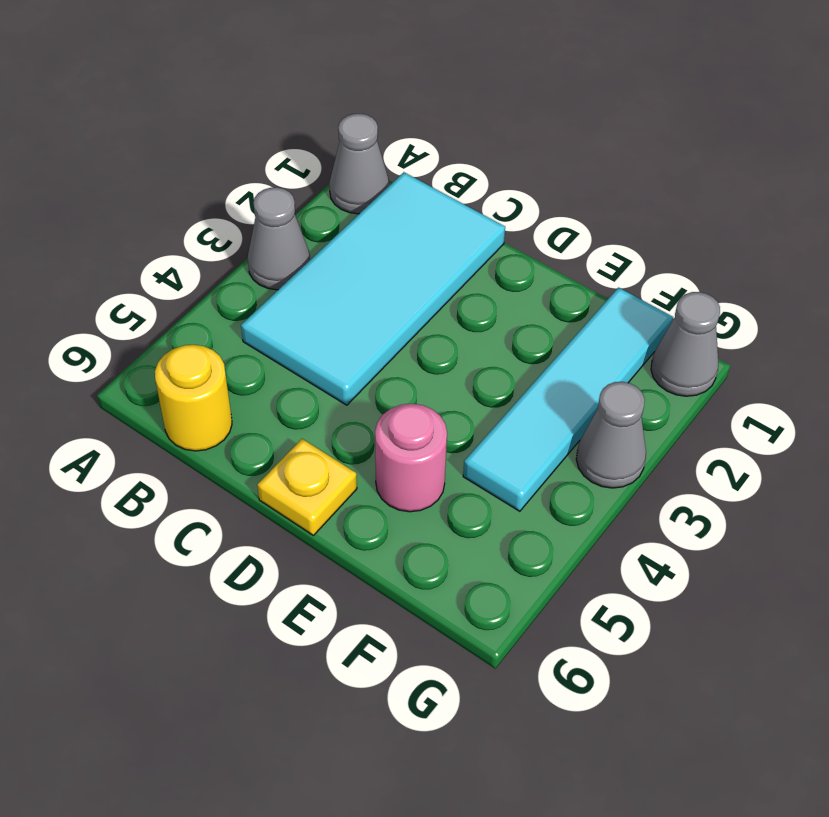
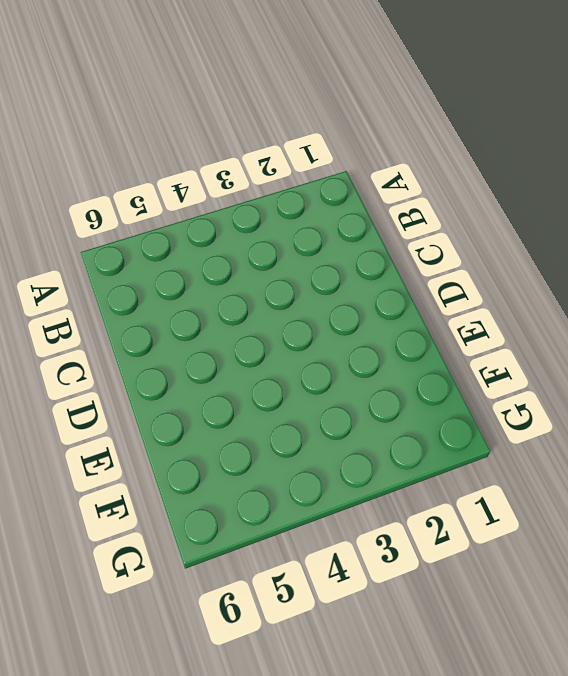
none -> grey cone A1 level 1
none -> grey cone A3 level 1

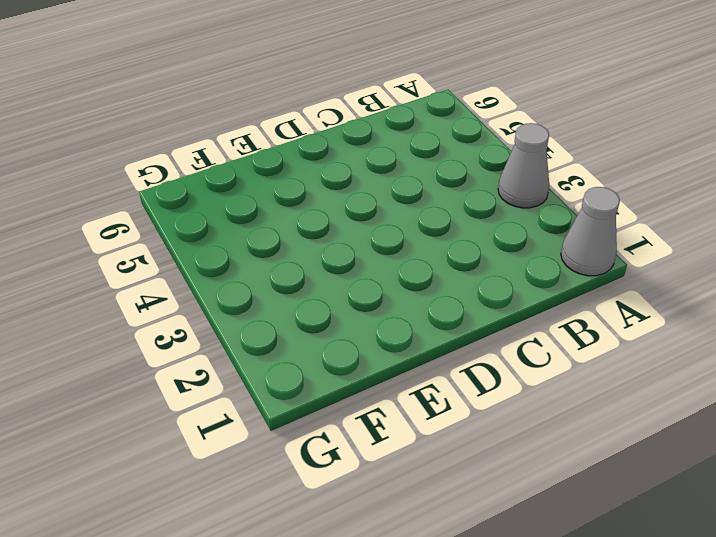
none -> cyan tile B1:C4 level 1
none -> yellow round brick B6 level 1

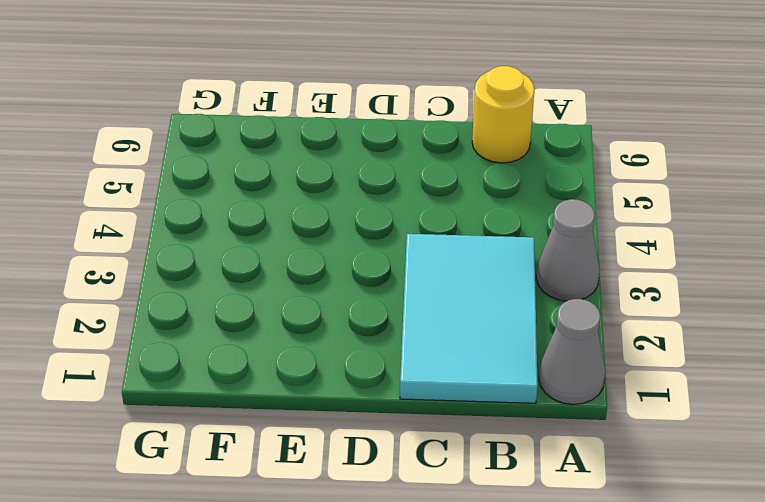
cyan tile B1:C3 level 1 -> cyan tile B1:C4 level 1
none -> yellow plate D6 level 1
none -> pink round brick E5 level 1

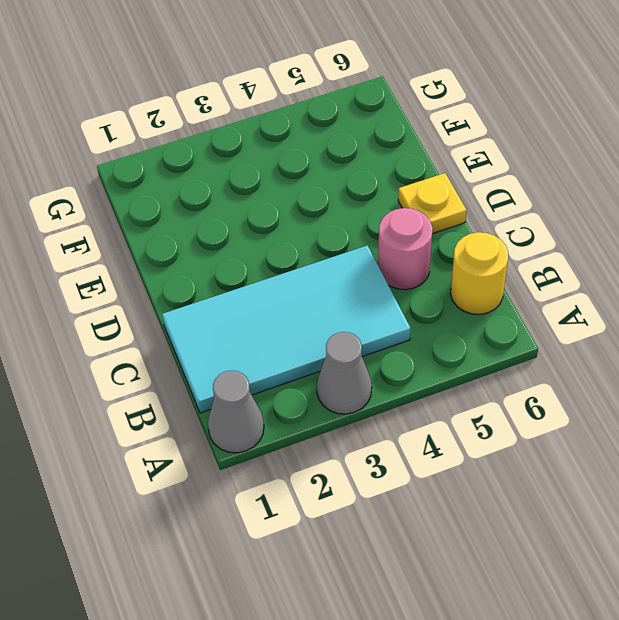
pink round brick C5 level 1 -> pink round brick E5 level 1
none -> cyan tile F1:F4 level 1
none -> grey cone G1 level 1

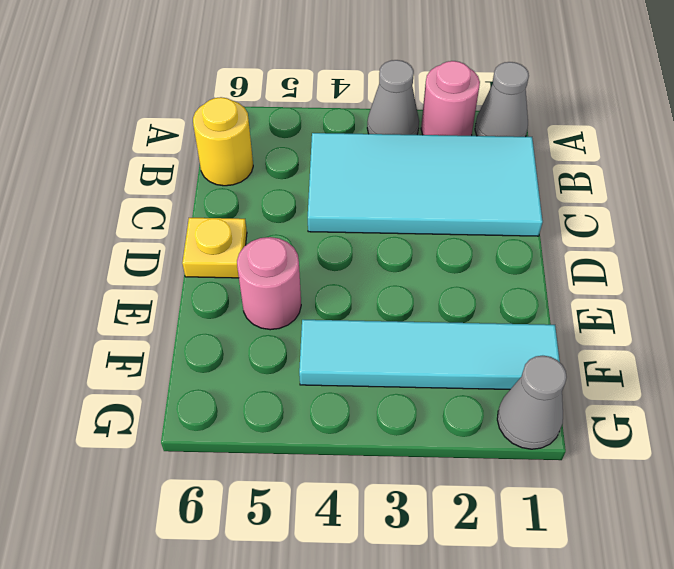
pink round brick A2 level 1 -> none
none -> grey cone G3 level 1

